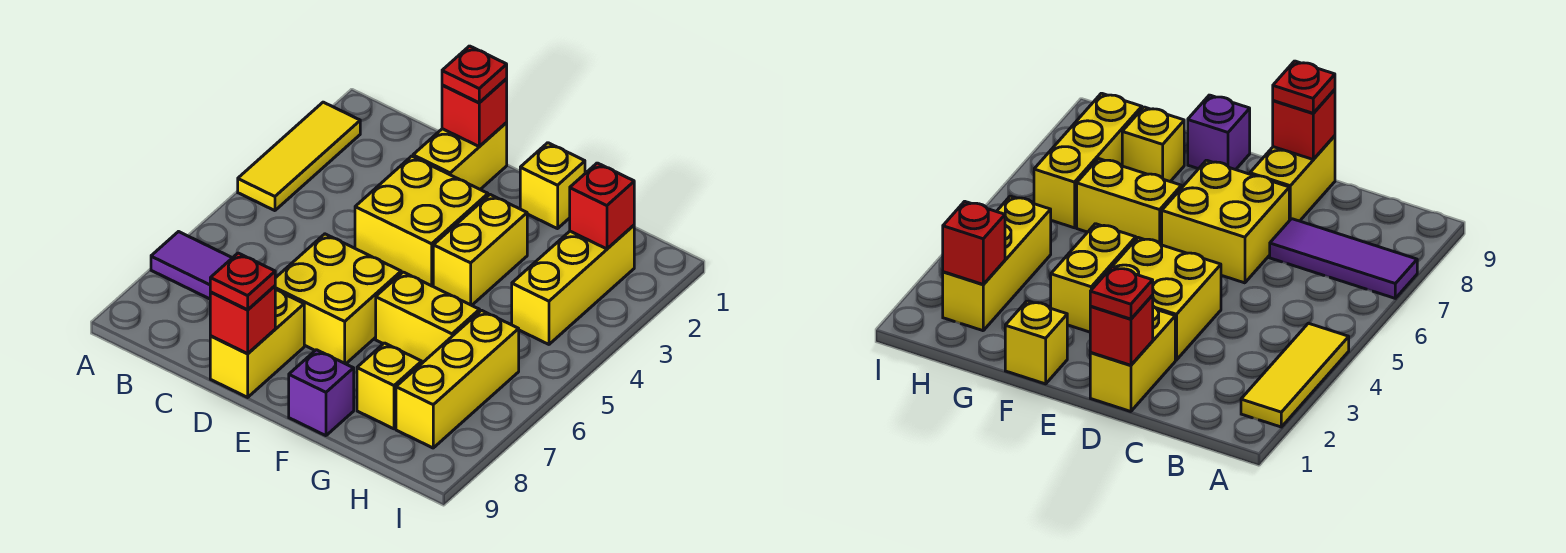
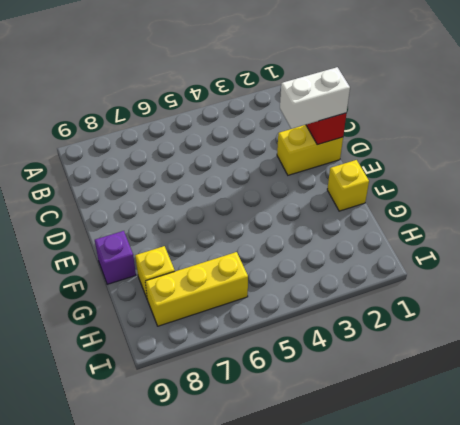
white brick D1:D2 level 3 -> red plate D1 level 3
none -> yellow tile A2:A4 level 1
none -> purple tile A7:C7 level 1
none -> yellow brick D3:E4 level 1

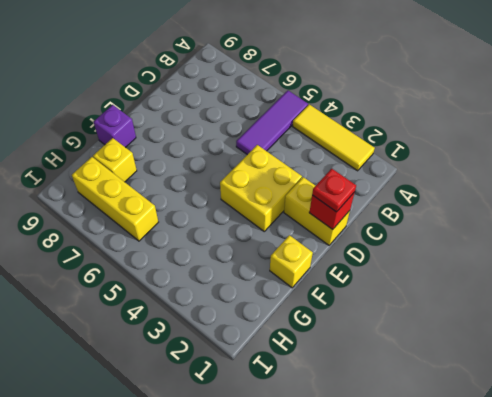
purple tile A5:C5 level 1 -> purple tile A7:C7 level 1
none -> yellow brick D6:E7 level 1
none -> yellow brick D8:D9 level 1
none -> yellow brick F3:F4 level 1

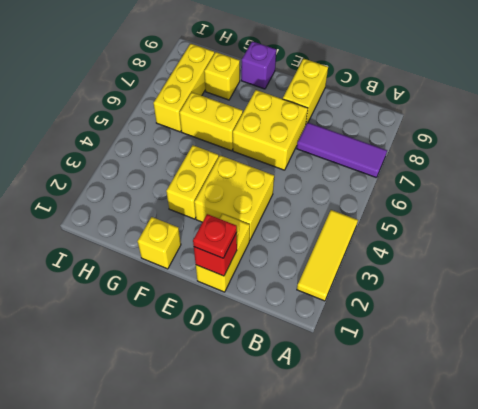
none -> yellow brick H2:H4 level 1
none -> red brick D9 level 2
none -> red brick H2 level 2

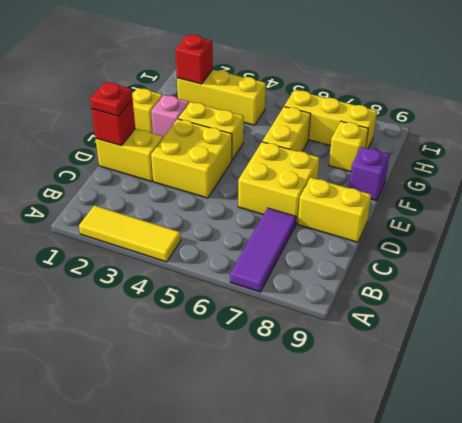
pink brick F2 level 1 -> none
none -> red brick D9 level 2
none -> red plate D9 level 3

